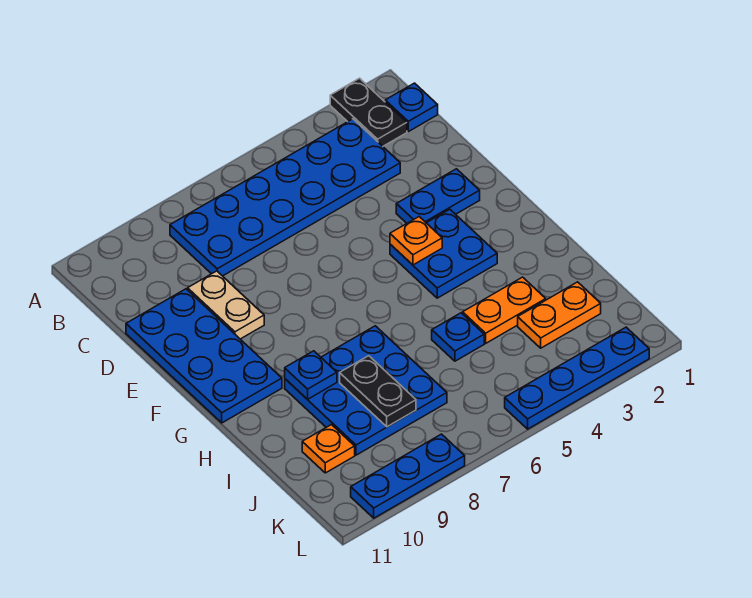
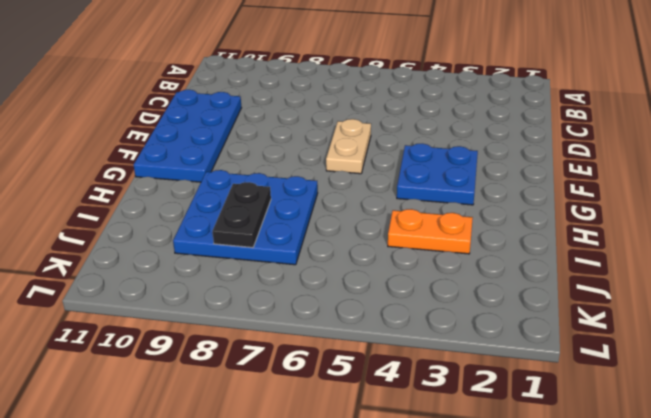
tan plate E6:F6 level 1 -> tan plate D9:E9 level 1
none -> black plate A2:B2 level 1
none -> blue plate B1 level 1
none -> blue plate B3:C8 level 1

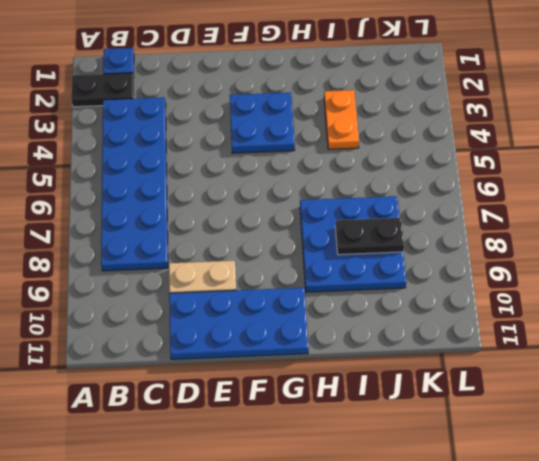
none -> blue plate E2:E3 level 1
none -> blue plate I5 level 1
none -> orange plate J2:J3 level 1

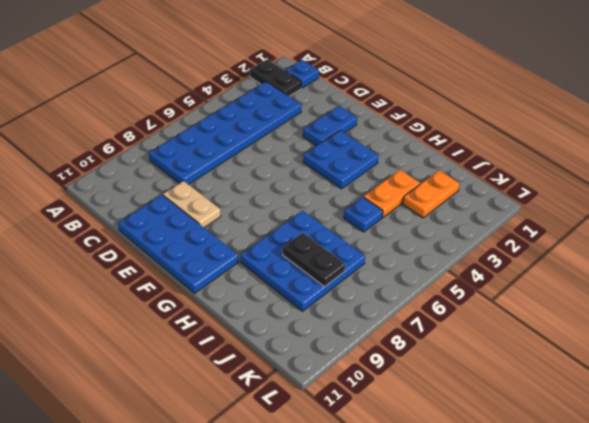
none -> orange plate J10 level 1
none -> blue plate L2:L5 level 1
none -> blue plate L8:L10 level 1

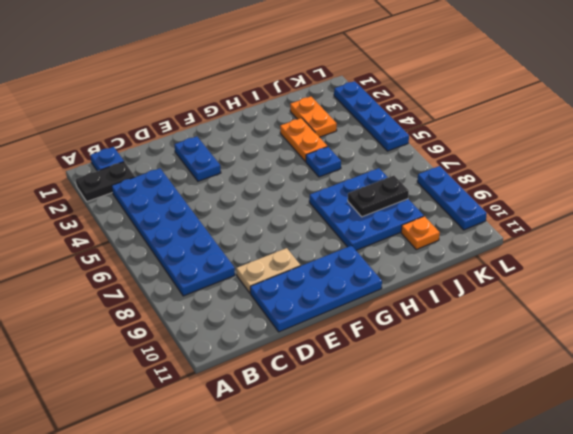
none -> blue plate F3:G4 level 1
none -> orange plate F4 level 2
none -> blue plate H9 level 2

